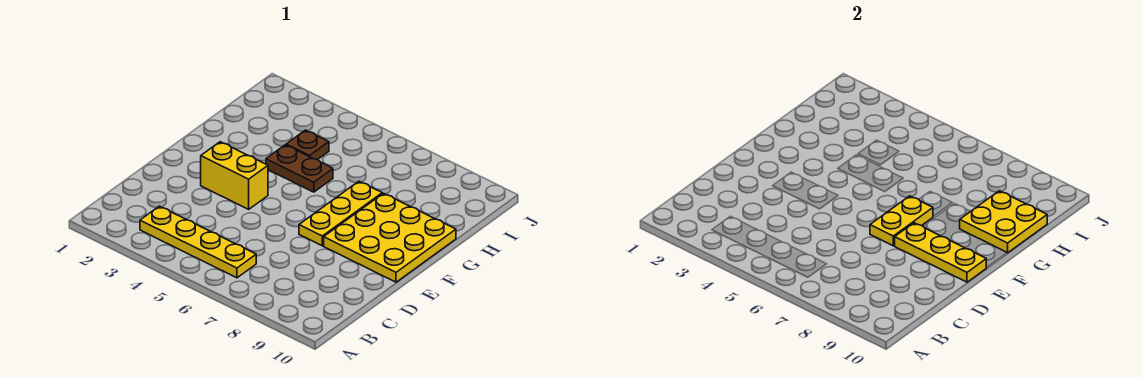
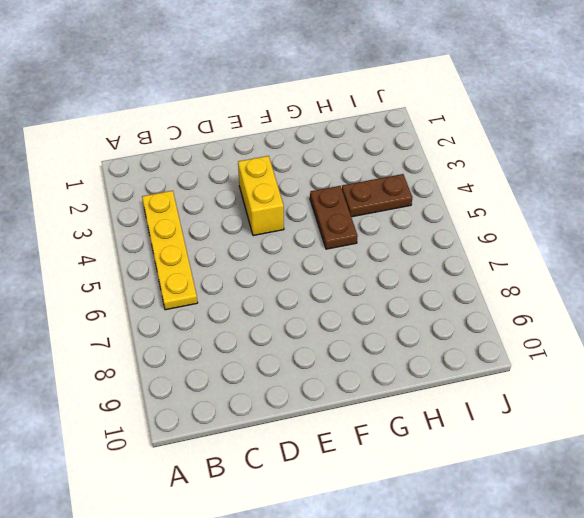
brown plate H4:I4 level 1 -> brown plate H4 level 1
none -> yellow plate E7:G7 level 1
none -> yellow plate E8:G10 level 1

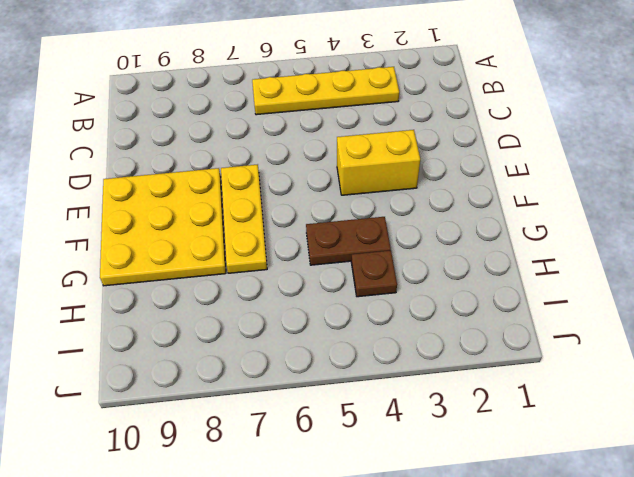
none -> yellow plate E7:F7 level 2
none -> yellow plate E8:E10 level 2

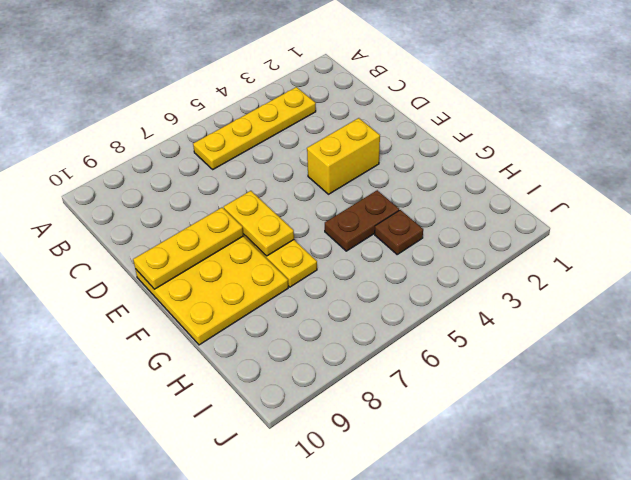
none -> yellow plate G9:H10 level 2

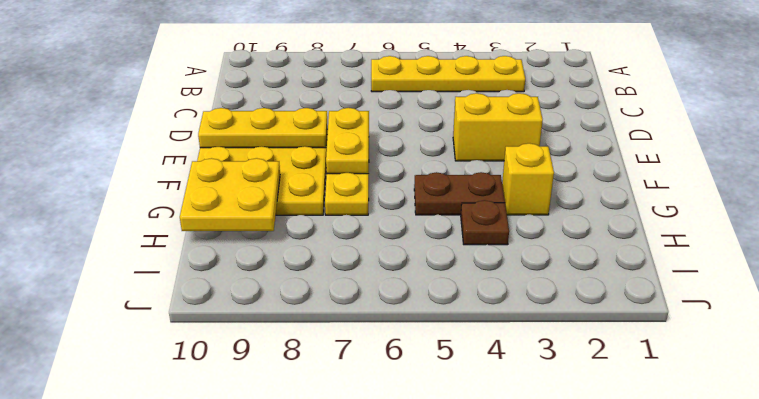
yellow brick G3 level 1 -> none

